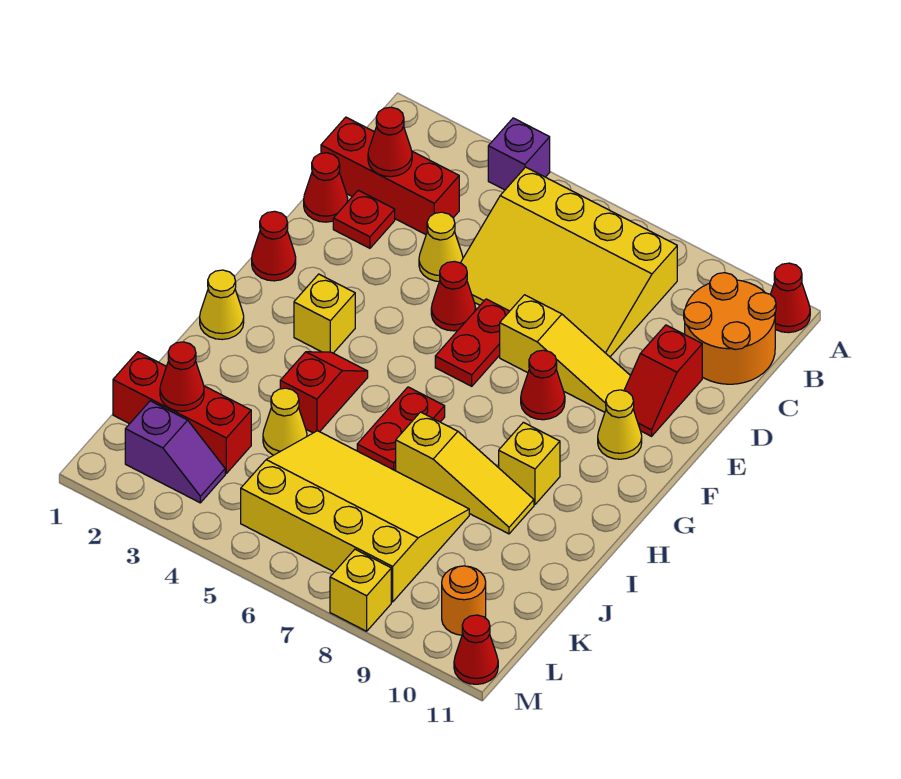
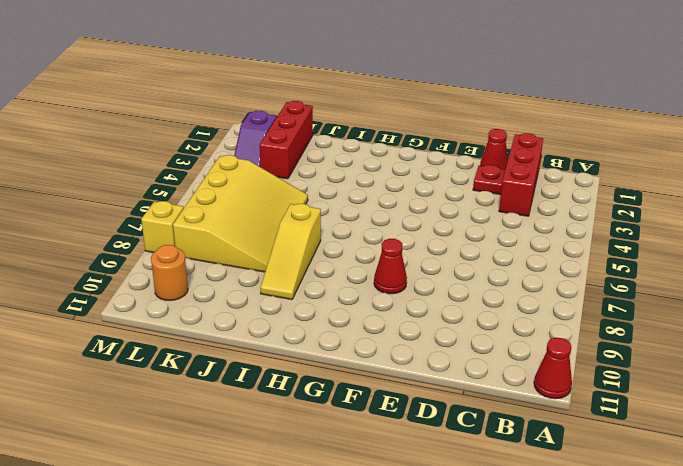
none -> purple brick A4 level 1
none -> yellow slope B5:D8 level 1 top B
none -> orange round brick B10:C11 level 1
none -> yellow cone D4 level 1

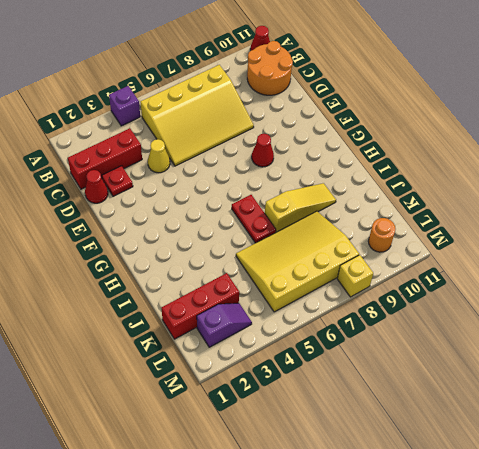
none -> red slope D10:E10 level 1 top D
none -> red cone E5 level 1
none -> red plate E6:F6 level 1
none -> yellow slope E7:E9 level 1 top 7

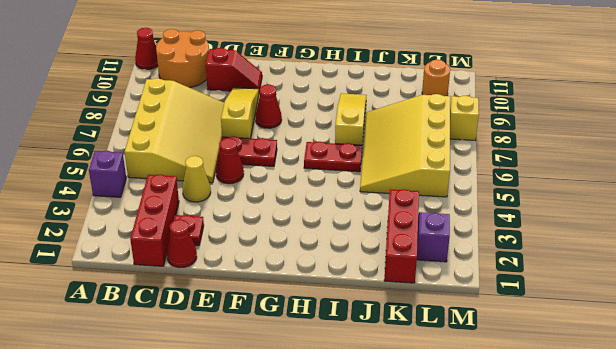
none -> red cone F1 level 1
none -> yellow cone F10 level 1
none -> yellow brick G3 level 1
none -> yellow cone H1 level 1

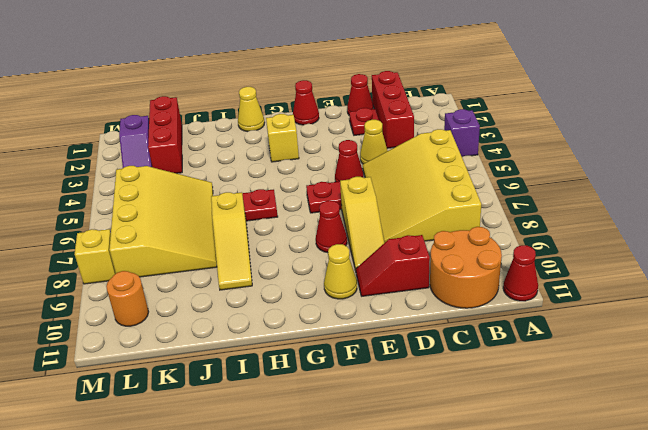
none -> red slope H4:I4 level 1 top I
none -> yellow brick H9 level 1
none -> yellow cone J4 level 1
none -> red cone M11 level 1

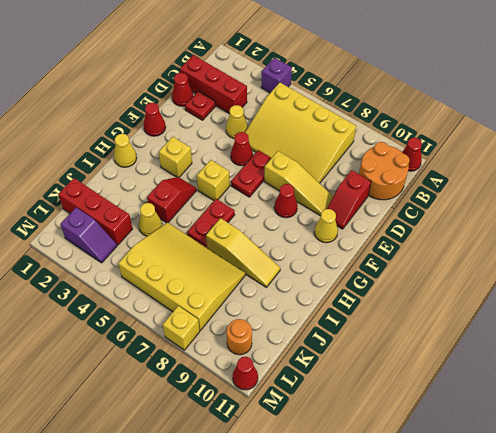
yellow brick G5 level 1 -> yellow brick H9 level 1
none -> red cone C2 level 2
none -> red cone K2 level 2

